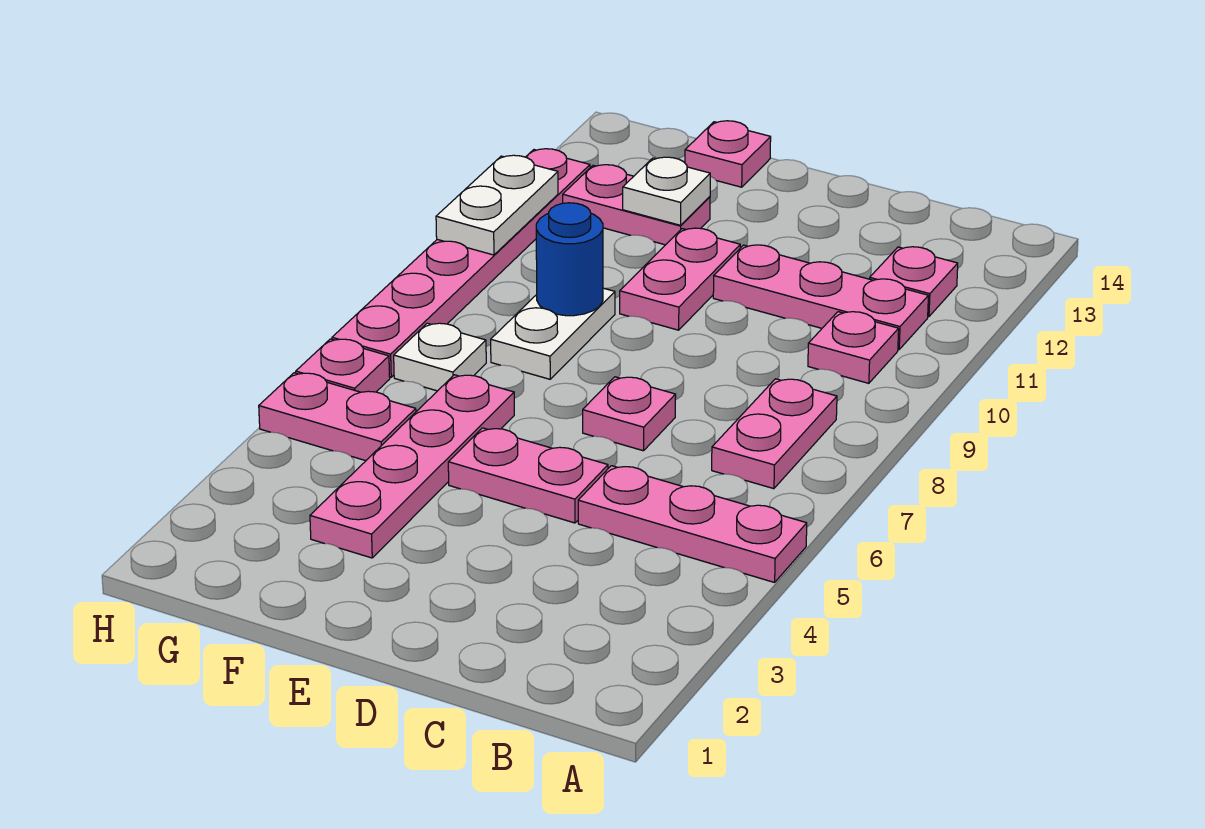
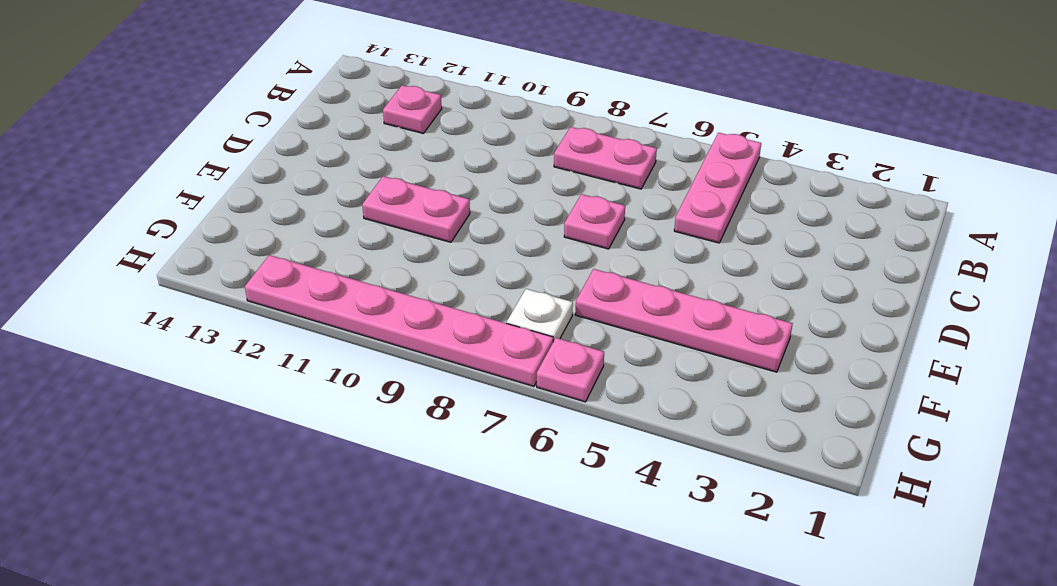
none -> pink plate B10 level 1
none -> pink plate B11:D11 level 1
none -> pink plate D5:E5 level 1

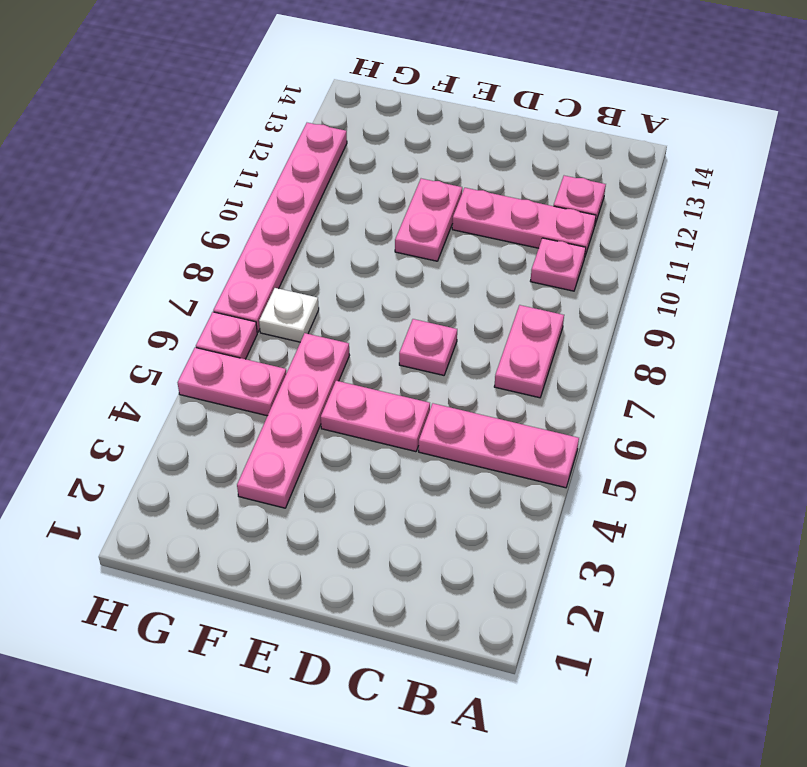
none -> white plate F8:F9 level 1
none -> pink plate F12:G12 level 1
none -> pink plate F14 level 1

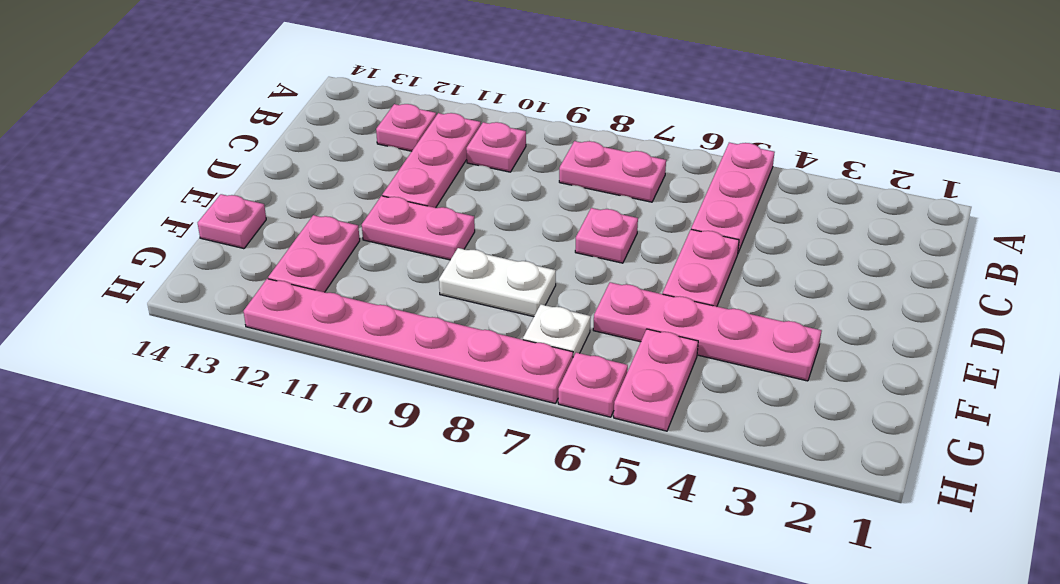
none -> blue round brick F9 level 2
none -> white plate F12 level 2
none -> white plate H10:H11 level 2

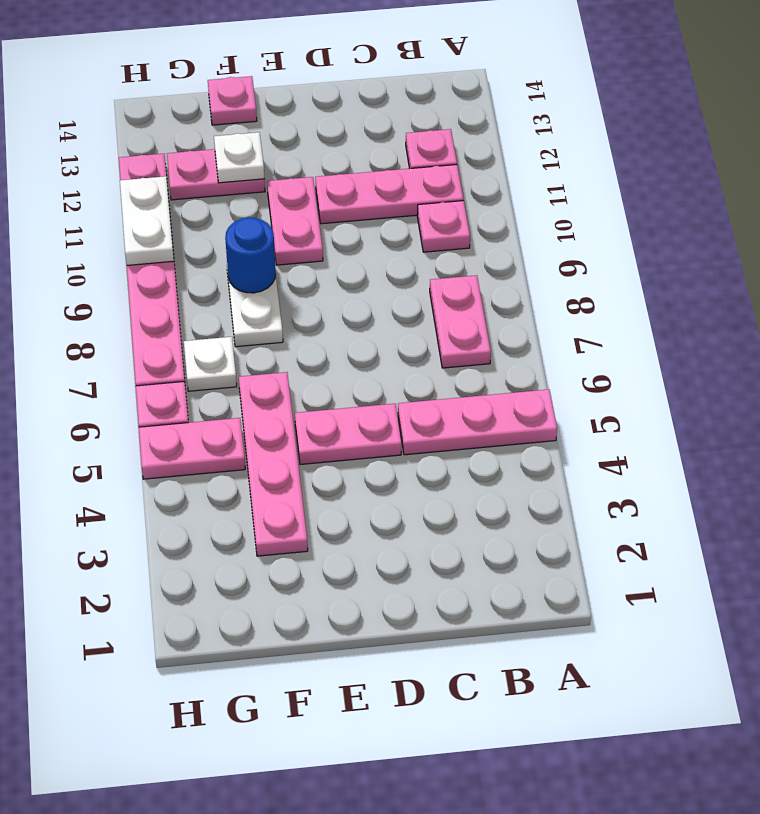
none -> pink plate D7 level 1

